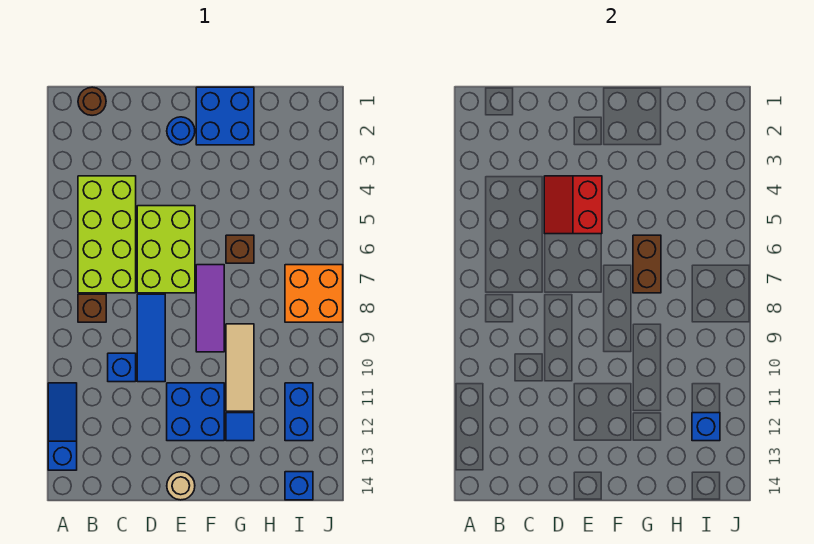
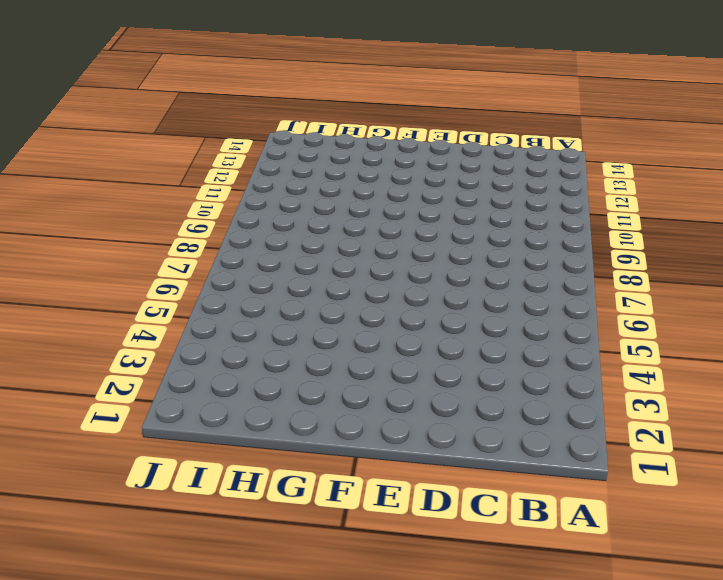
none -> blue slope A11:A13 level 1 top 13
none -> brown round brick B1 level 1
none -> lime brick B4:C7 level 1

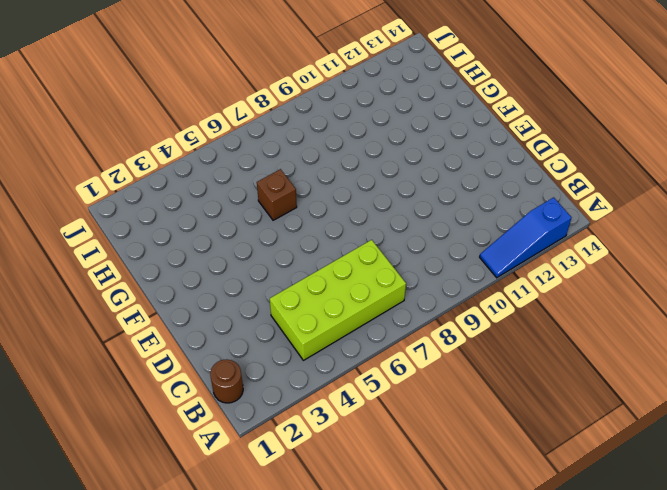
none -> brown brick B8 level 1
none -> blue brick C10 level 1
none -> lime brick D5:E7 level 1

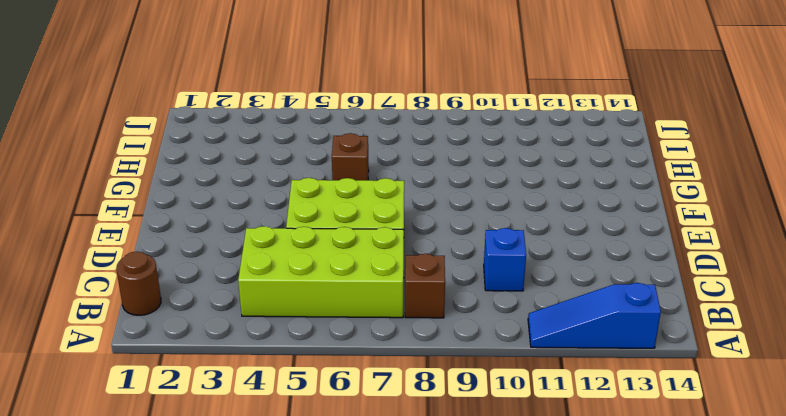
none -> blue tile D8:D10 level 1
none -> blue round brick E2 level 1
none -> blue brick E11:F12 level 1

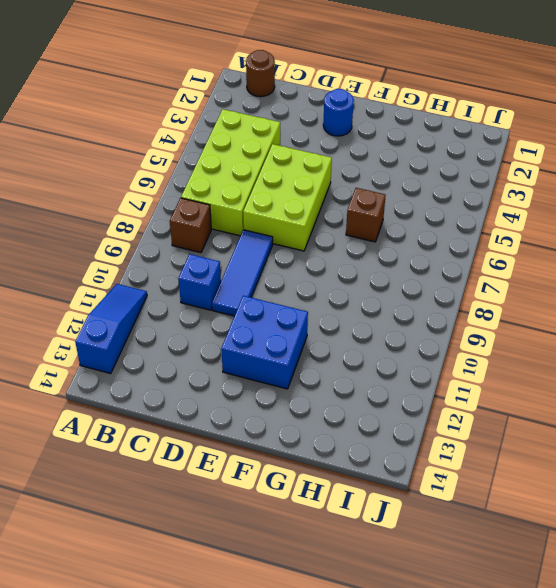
none -> tan round brick E14 level 1
none -> blue brick F1:G2 level 1
none -> purple tile F7:F9 level 1

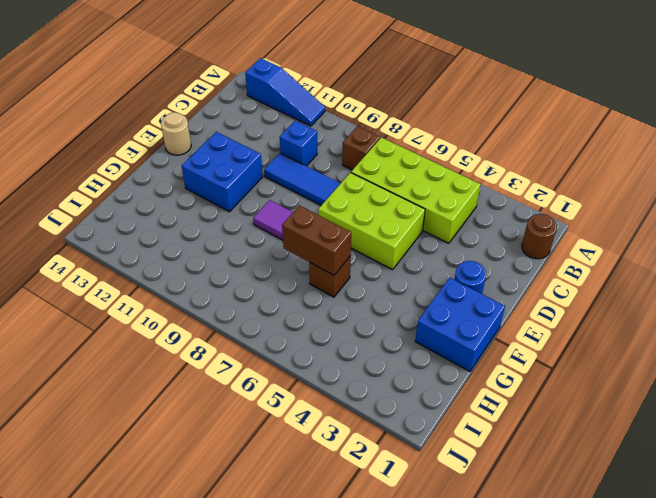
none -> tan tile G9:G11 level 1
none -> blue tile G12 level 1
none -> orange brick I7:J8 level 1

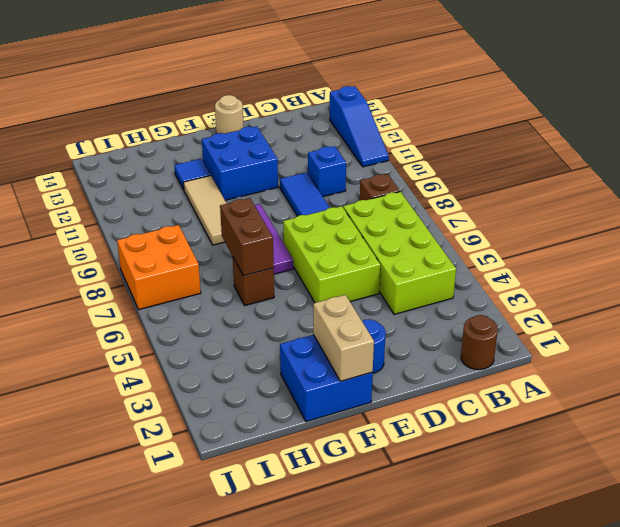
tan brick F1:F2 level 2 -> none
none -> blue brick I11:I12 level 1
none -> blue brick I14 level 1
none -> red slope D4:E5 level 2 top E

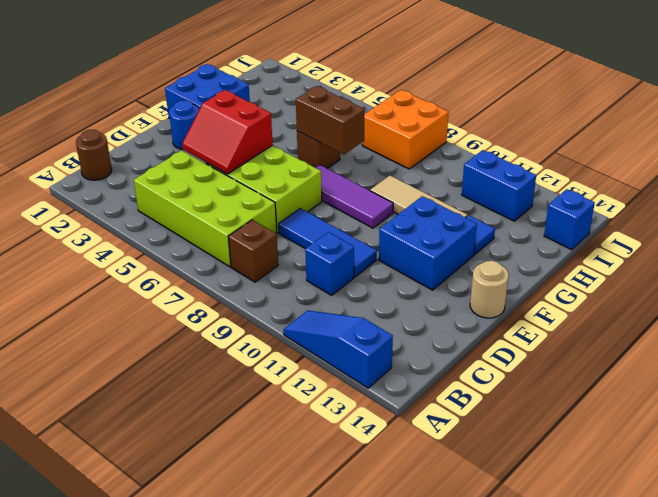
none -> blue brick I12 level 2

